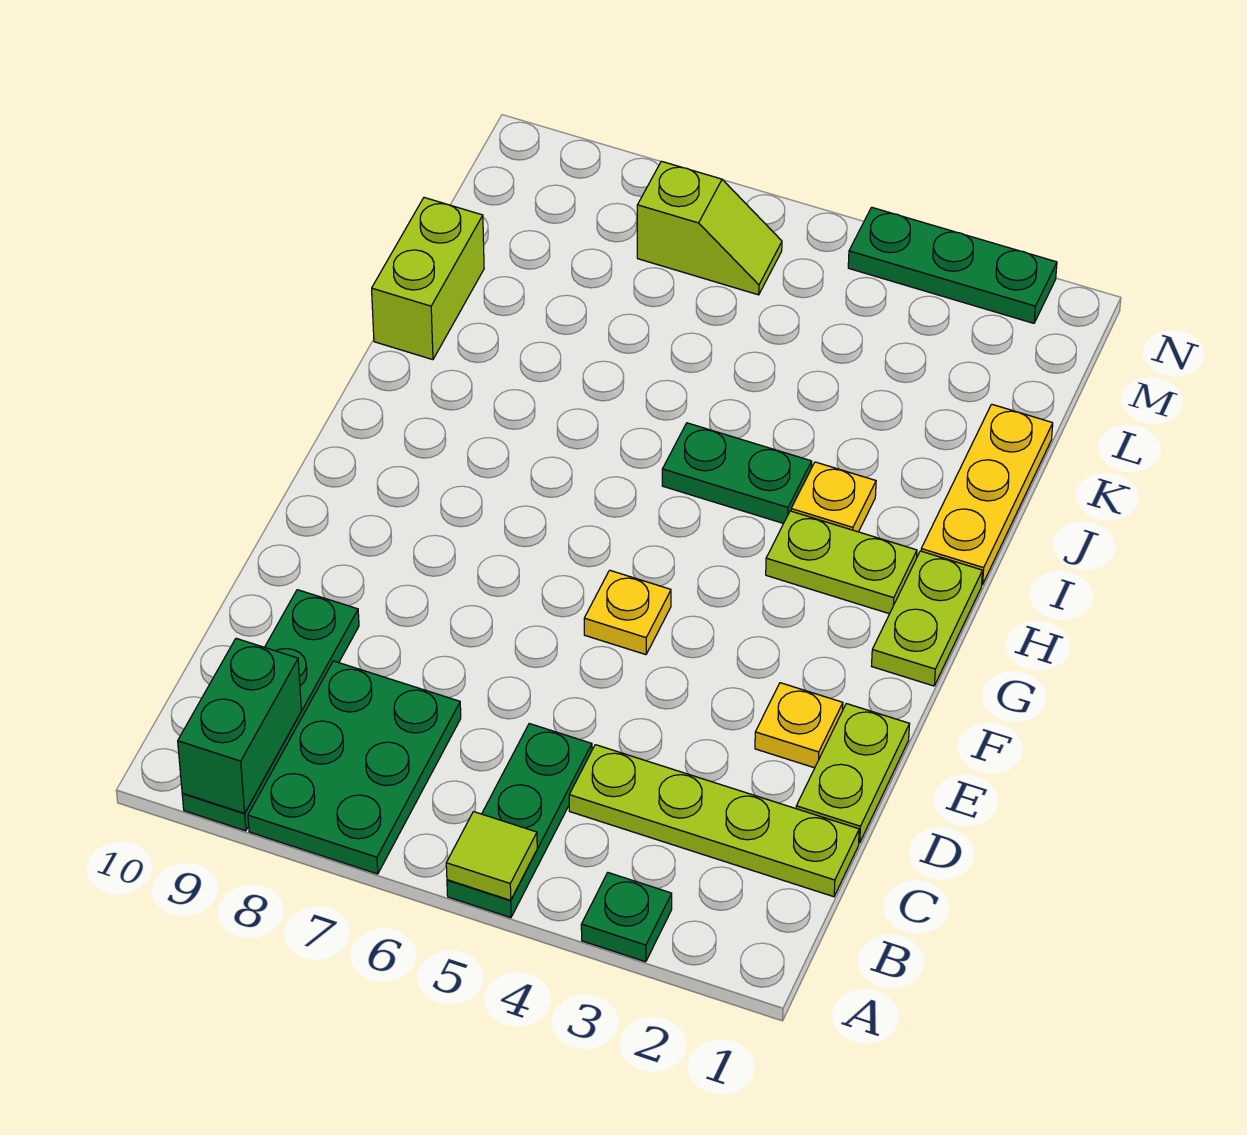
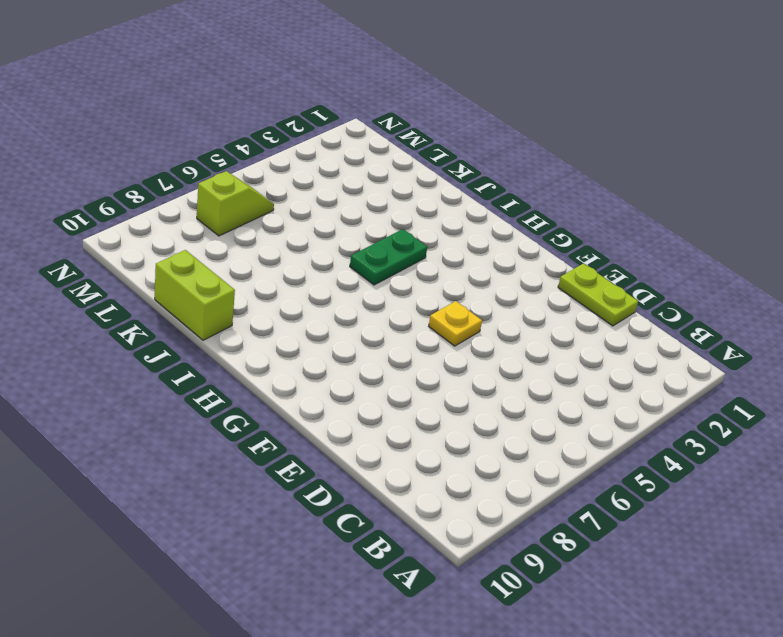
none -> green plate A3 level 1
none -> green plate A5:C5 level 1
none -> green plate A7:C8 level 1

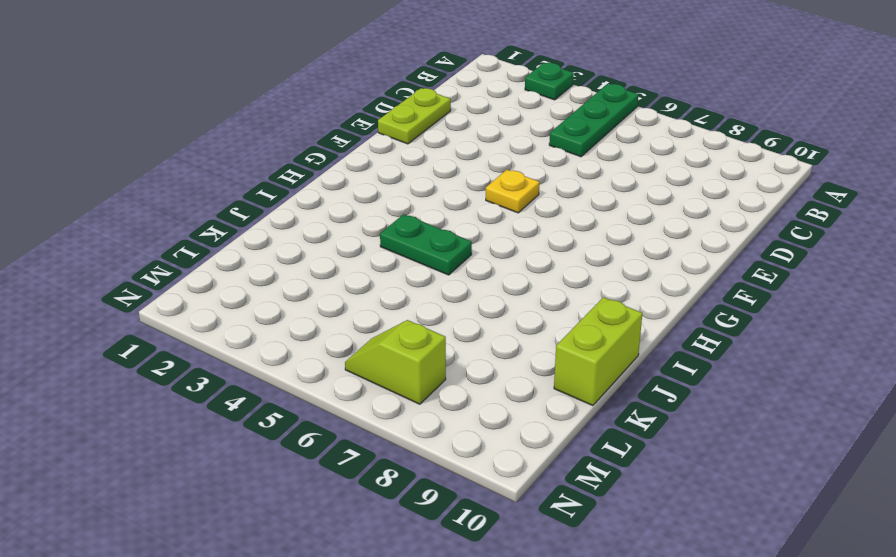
none -> green plate A7:C8 level 1
none -> green plate A9:D9 level 1
none -> lime plate C1:C4 level 1

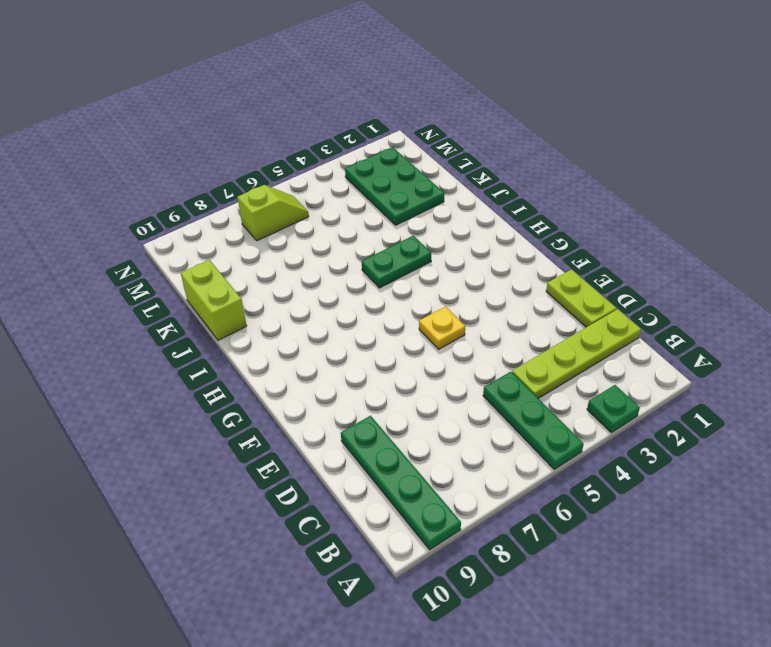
green plate K2:M3 level 1 -> green plate A7:C8 level 1
none -> yellow plate E2 level 1
none -> lime plate G1:H1 level 1
none -> lime plate H2:H3 level 1

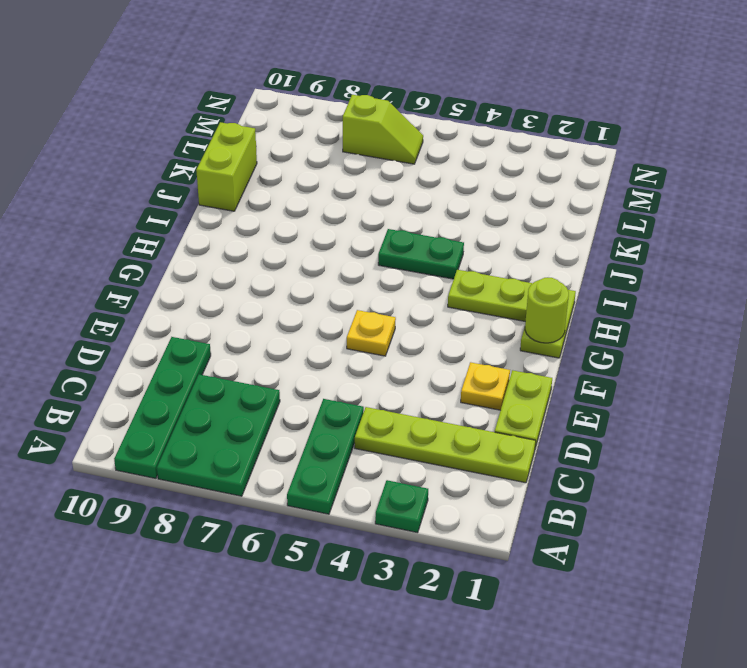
lime round brick G1 level 2 -> none
none -> yellow plate I1:K1 level 1
none -> yellow plate I3 level 1
none -> green plate N2:N4 level 1

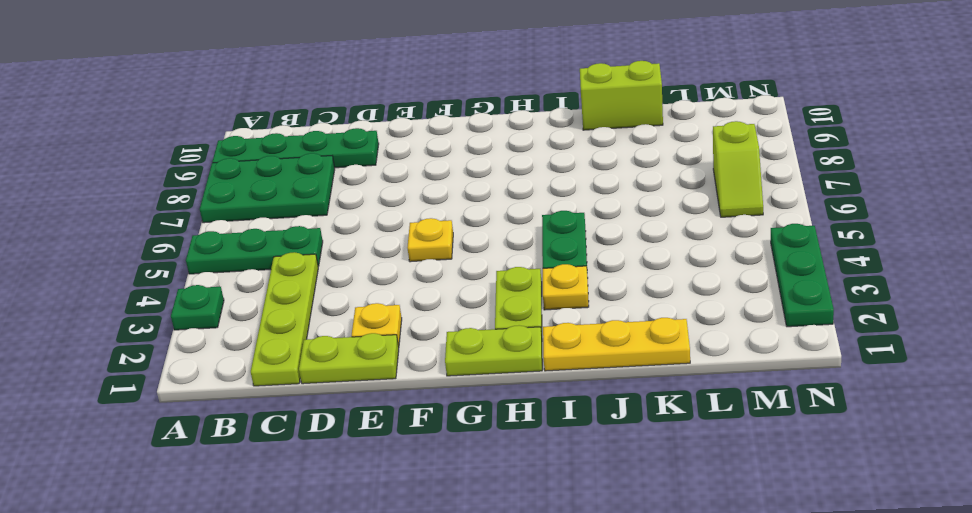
none -> lime tile A5 level 2
none -> green brick A9:B9 level 2

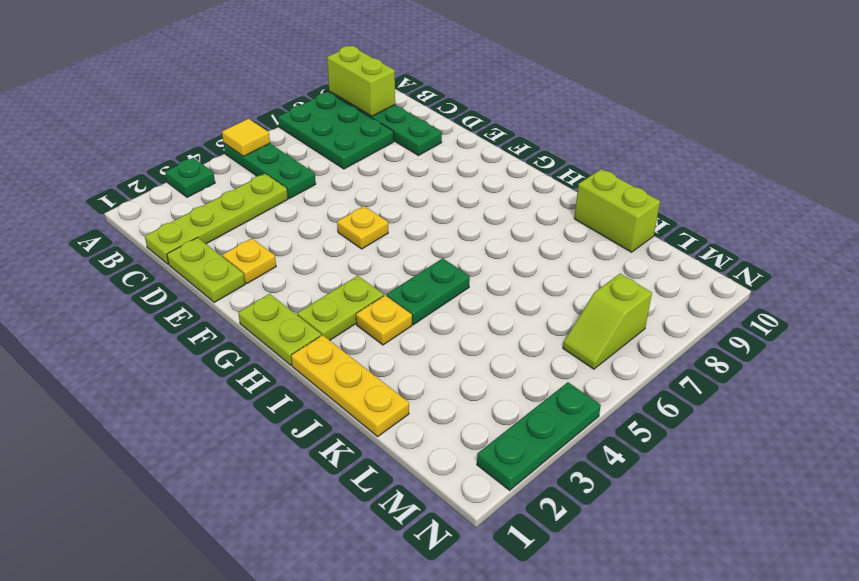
yellow tile A5 level 2 -> lime tile A5 level 2
lime brick A9:B9 level 2 -> green brick A9:B9 level 2

